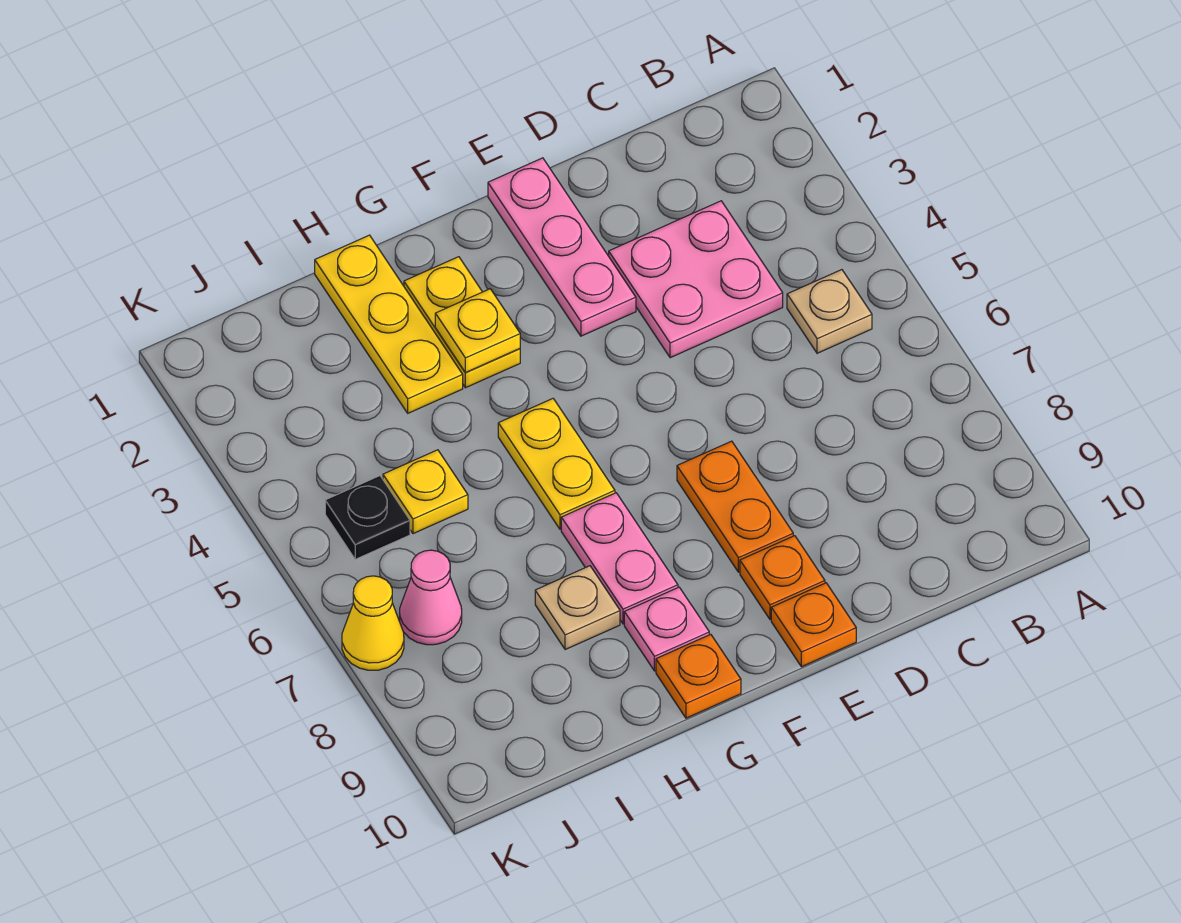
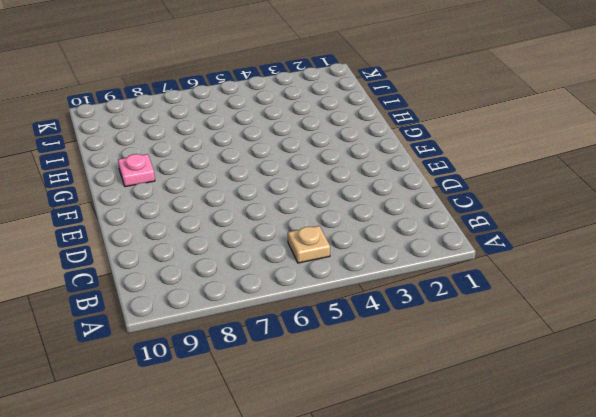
none -> pink plate C3:D4 level 1
none -> pink plate E1:E3 level 1
none -> orange plate E7:E8 level 1

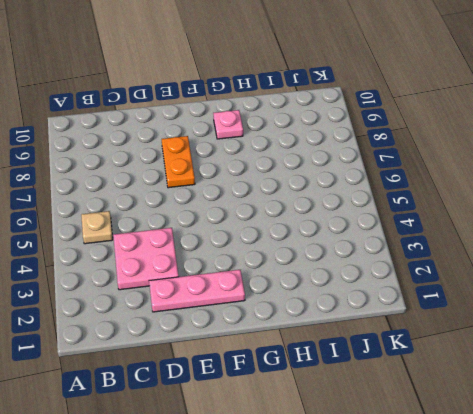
pink plate D2:F2 level 1 -> pink plate E1:E3 level 1
none -> orange plate E9 level 1
none -> orange plate E10 level 1
none -> yellow plate G2:G3 level 1

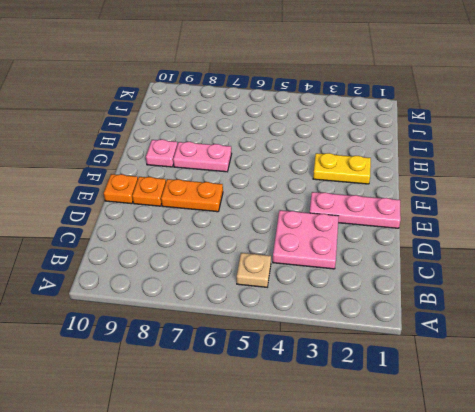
none -> yellow plate G5:G6 level 1
none -> orange plate G10 level 1
none -> yellow plate H1:H3 level 1

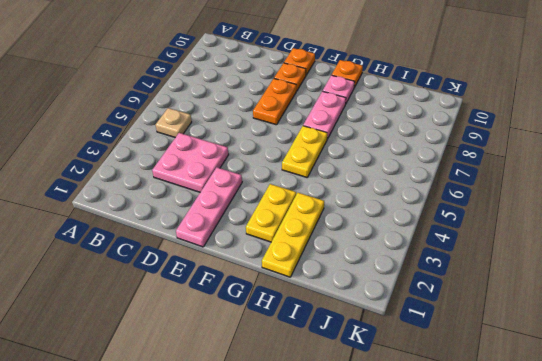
none -> tan plate H8 level 1
none -> yellow plate I5 level 1
none -> black plate J5 level 1

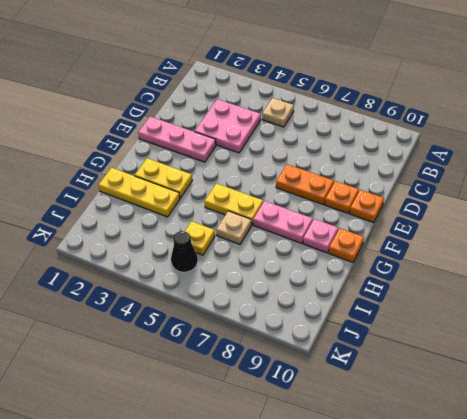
tan plate H6 level 1 -> tan plate H8 level 1
black cone J5 level 1 -> black plate J5 level 1
none -> pink cone J7 level 1
none -> yellow cone K7 level 1
none -> yellow plate G3 level 2

